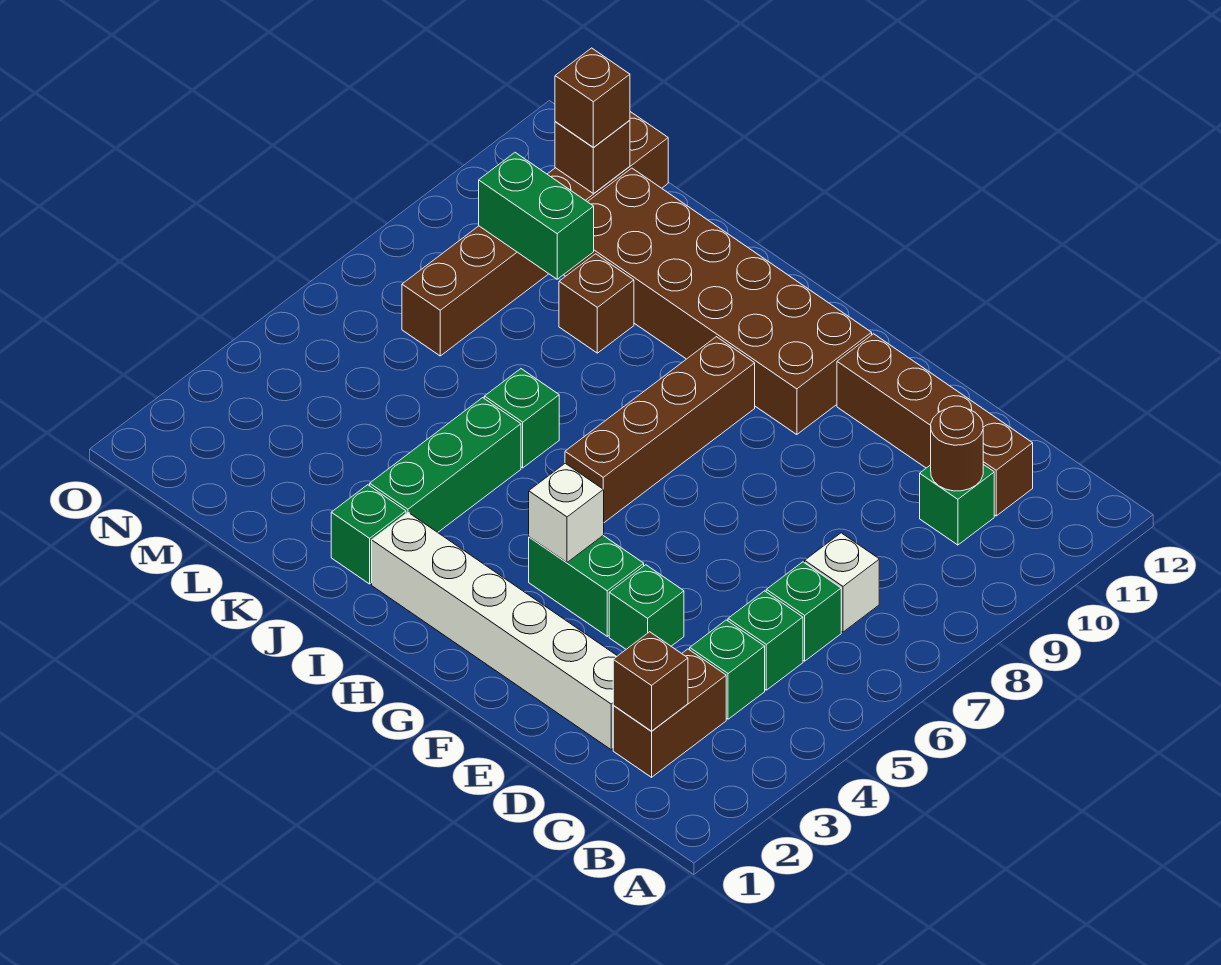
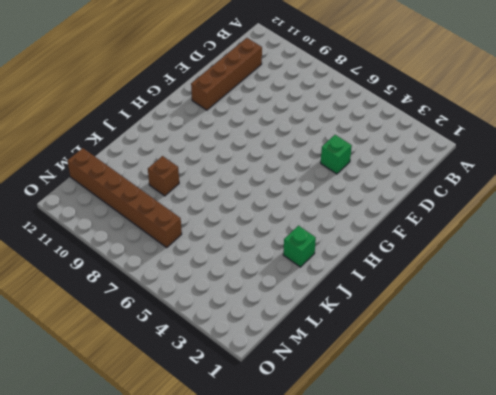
none -> brown brick C2:C3 level 1
none -> green brick C4 level 1
none -> green brick C5 level 1

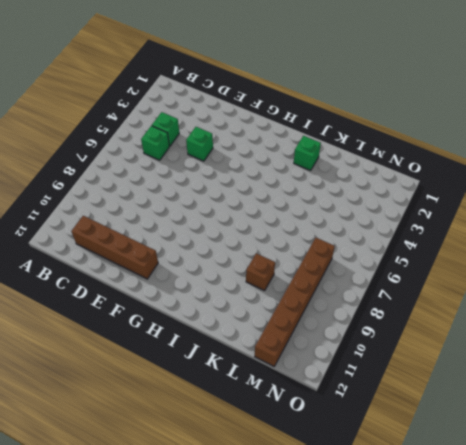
none -> brown brick C2:C3 level 1
none -> green brick C6 level 1
none -> white brick C7 level 1

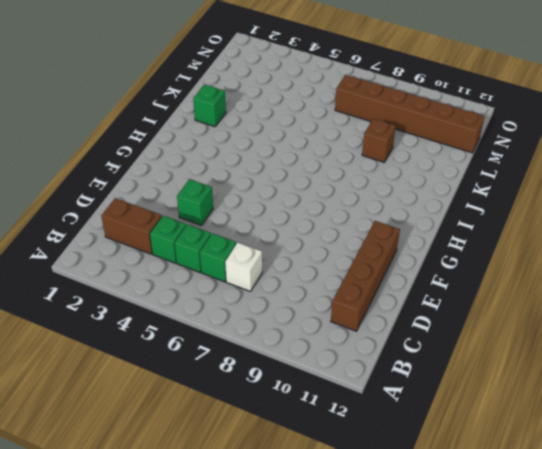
none -> green brick C10 level 1
none -> white brick D2:I2 level 1
none -> green brick F4:G4 level 1

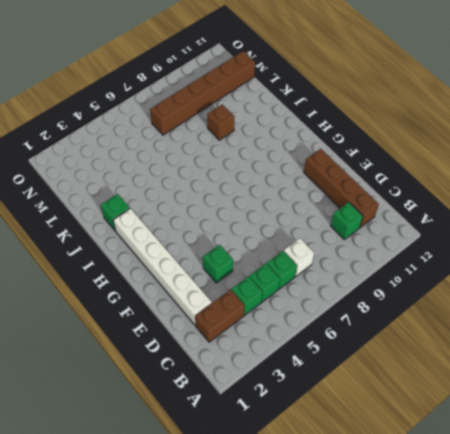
none -> green brick F4:G4 level 1
none -> brown brick G10:L11 level 1
none -> brown brick H6:H9 level 1

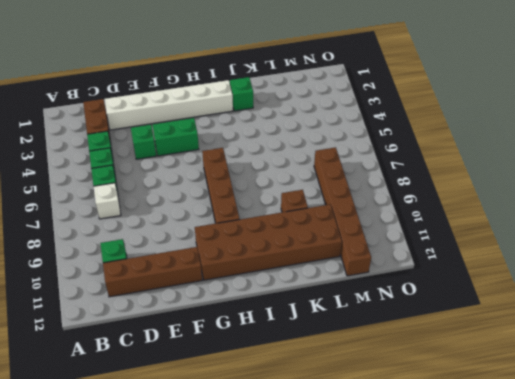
none -> green brick J3:J5 level 1
none -> green brick J6 level 1
none -> brown brick C2 level 2

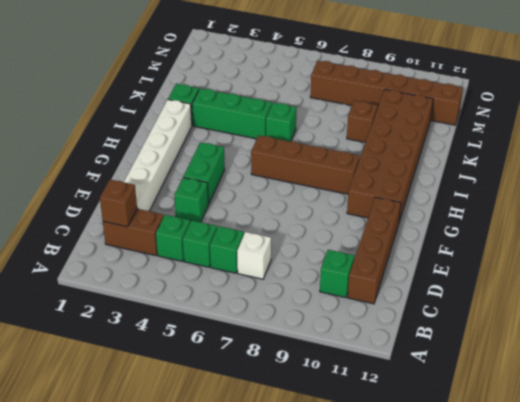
none -> brown round brick C10 level 2
none -> white brick G4 level 2
none -> green brick L9:M9 level 2

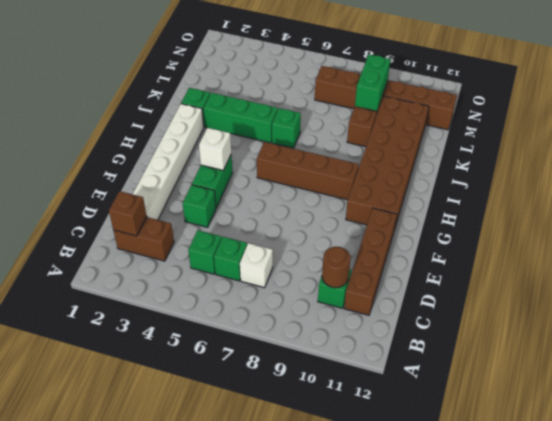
none -> green brick C4 level 1
none -> brown brick M11 level 2
none -> brown brick M11 level 3

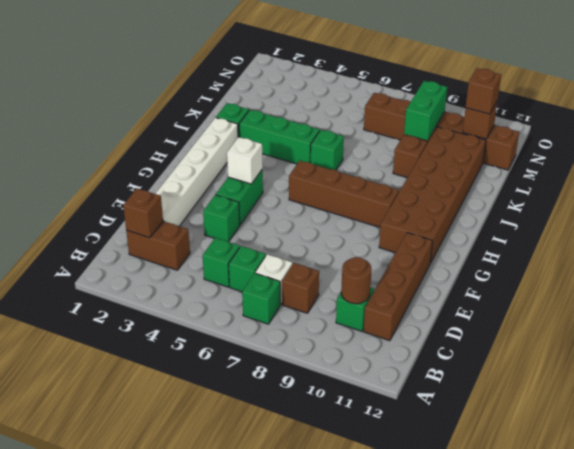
green brick B7 level 1 -> green brick C4 level 1
brown brick C8 level 1 -> none

